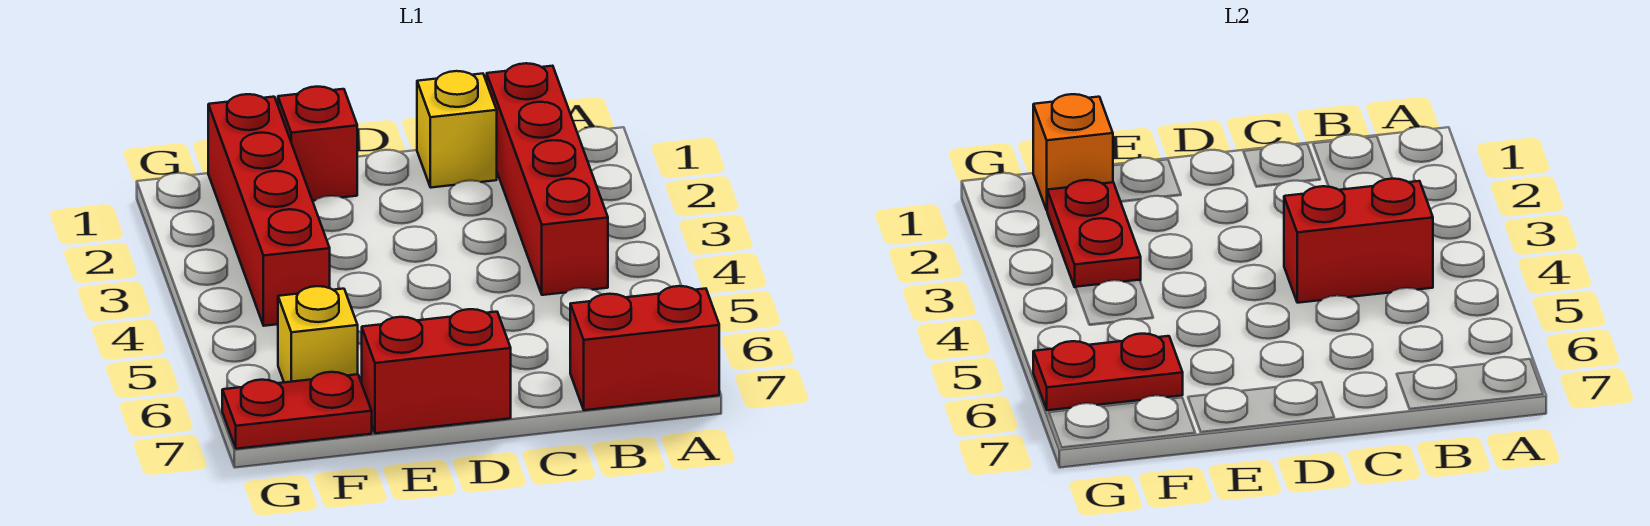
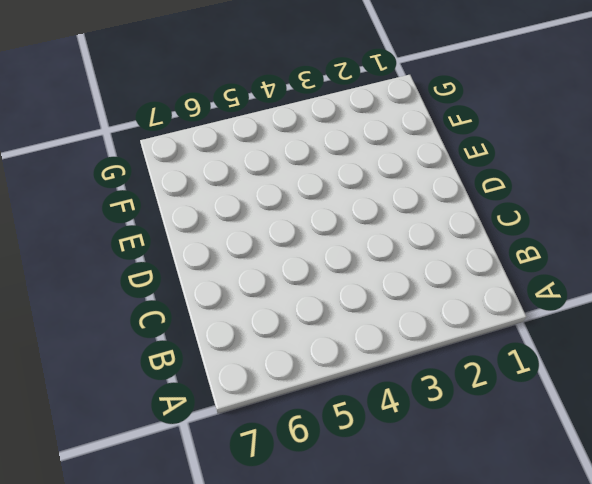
none -> red brick A7:B7 level 1
none -> red brick B1:B4 level 1
none -> yellow brick C1 level 1

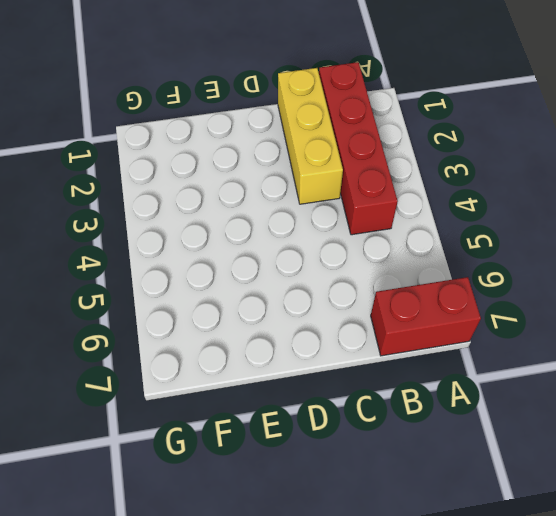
yellow brick C1:C3 level 1 -> yellow brick C1 level 1
none -> red brick D7:E7 level 1
none -> red brick E1 level 1
none -> red brick F1:F4 level 1

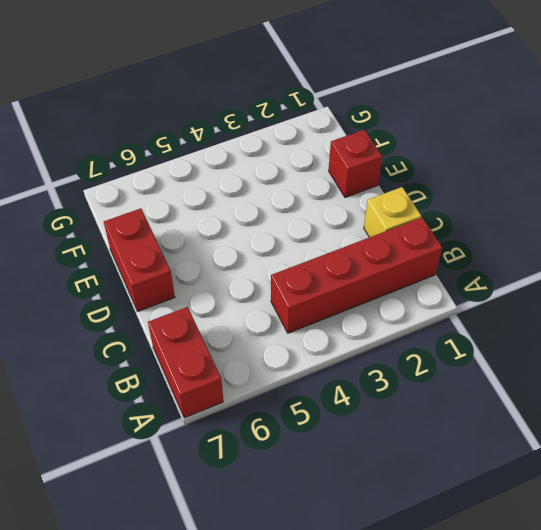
none -> red brick F1:F4 level 1
none -> yellow brick F6 level 1
none -> red plate F7:G7 level 1

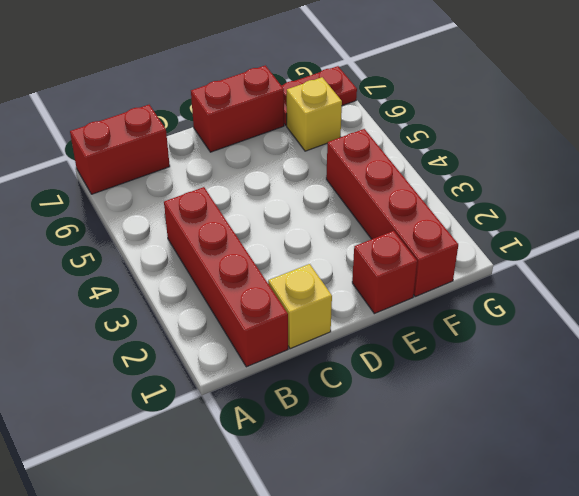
none -> red brick B4:C4 level 2
none -> orange brick F1 level 2
none -> red plate F2:F3 level 2

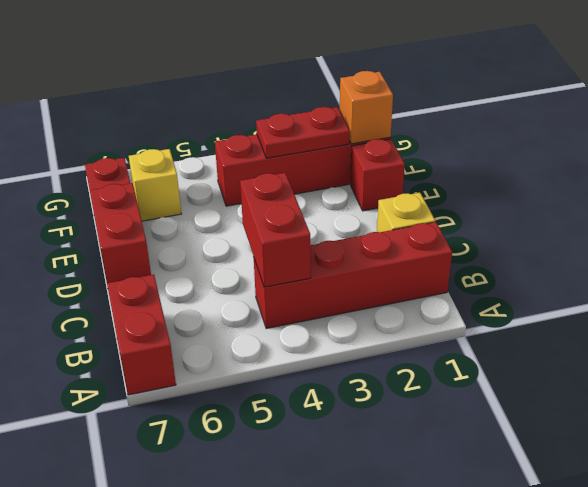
none -> red plate F6:G6 level 2

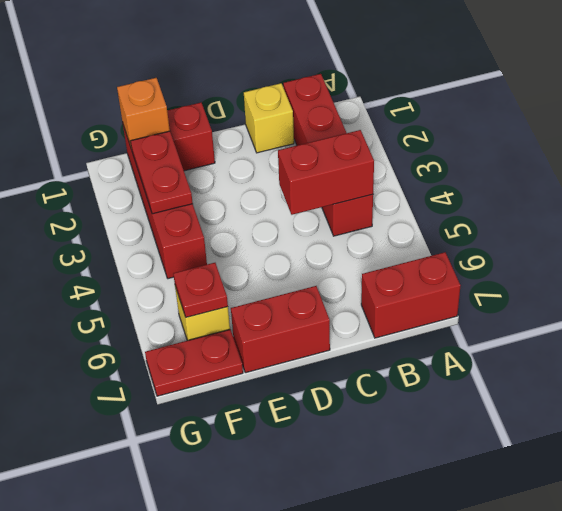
red plate F6 level 2 -> red plate F6:G6 level 2

